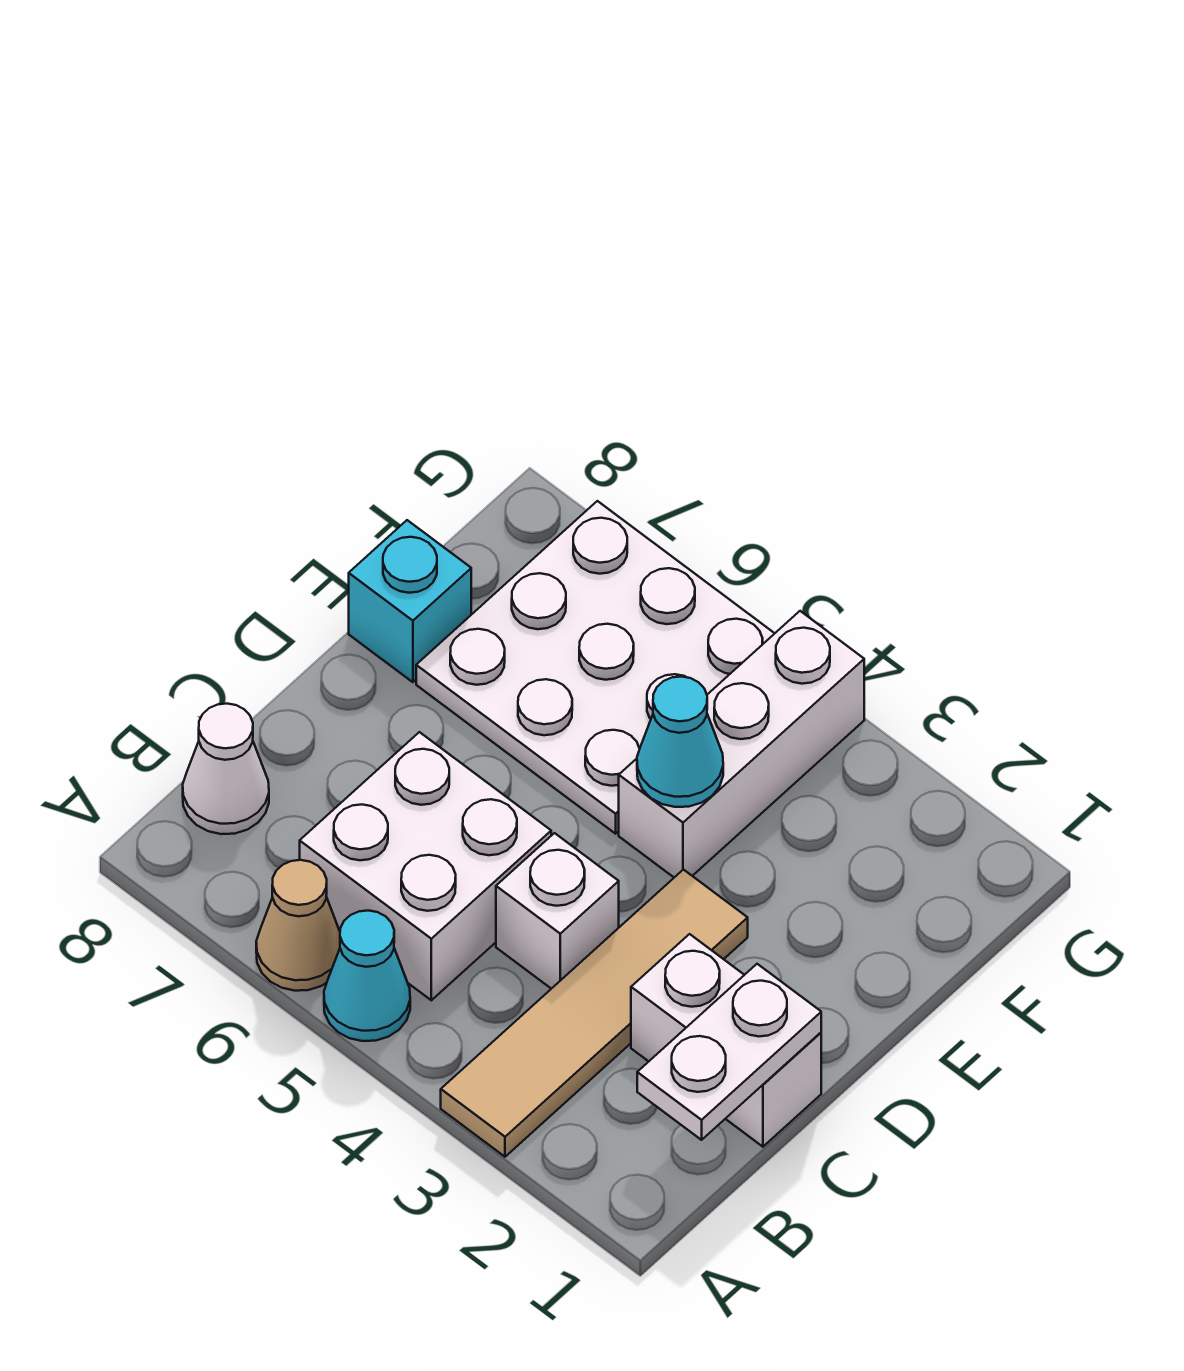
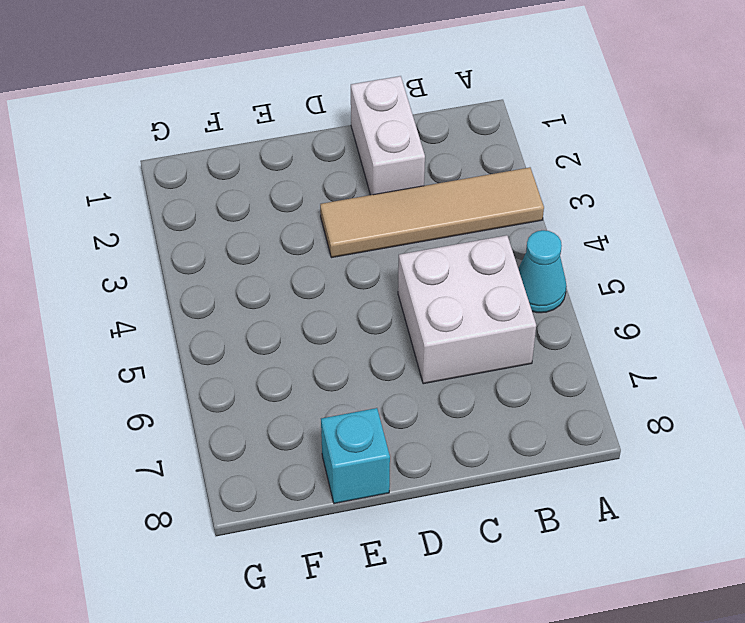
none -> tan cone A6 level 1
none -> white cone B8 level 1
none -> white brick C4 level 1

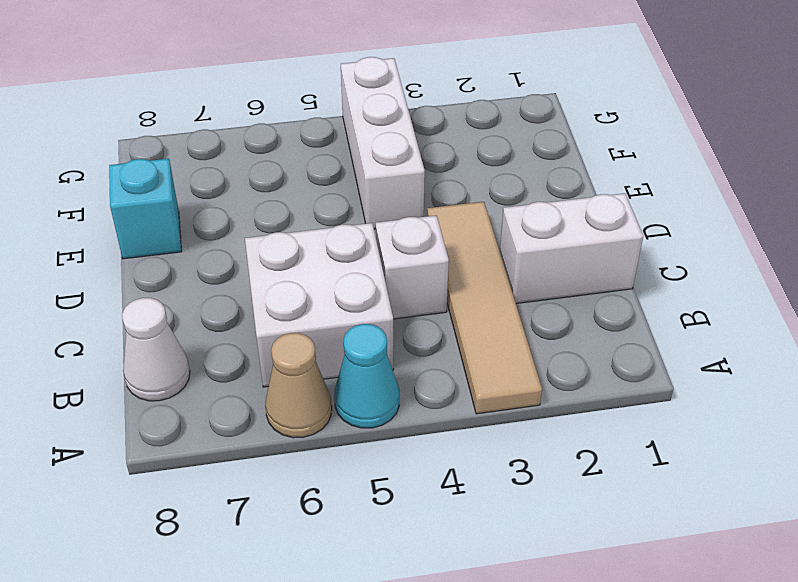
none -> white plate E5:G7 level 1
none -> white plate B1:C1 level 2
none -> cyan cone E4 level 2

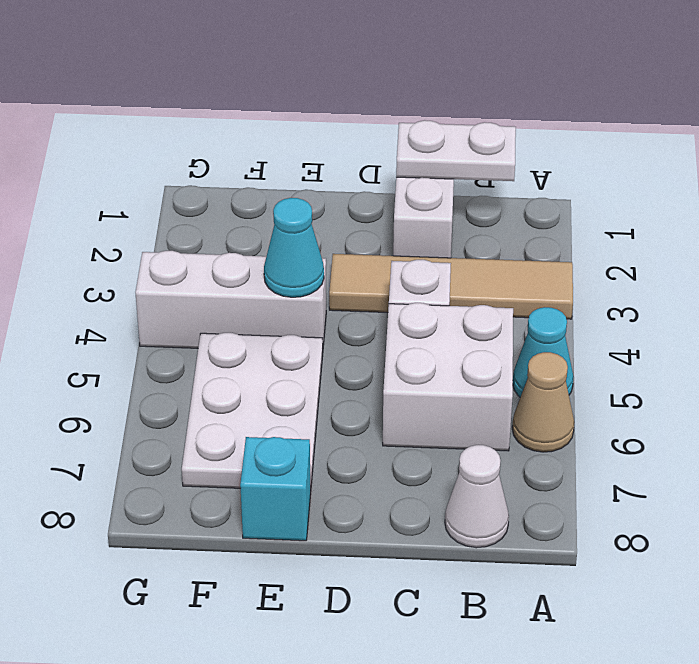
white plate E5:F7 level 1 -> white plate E5:G7 level 1

